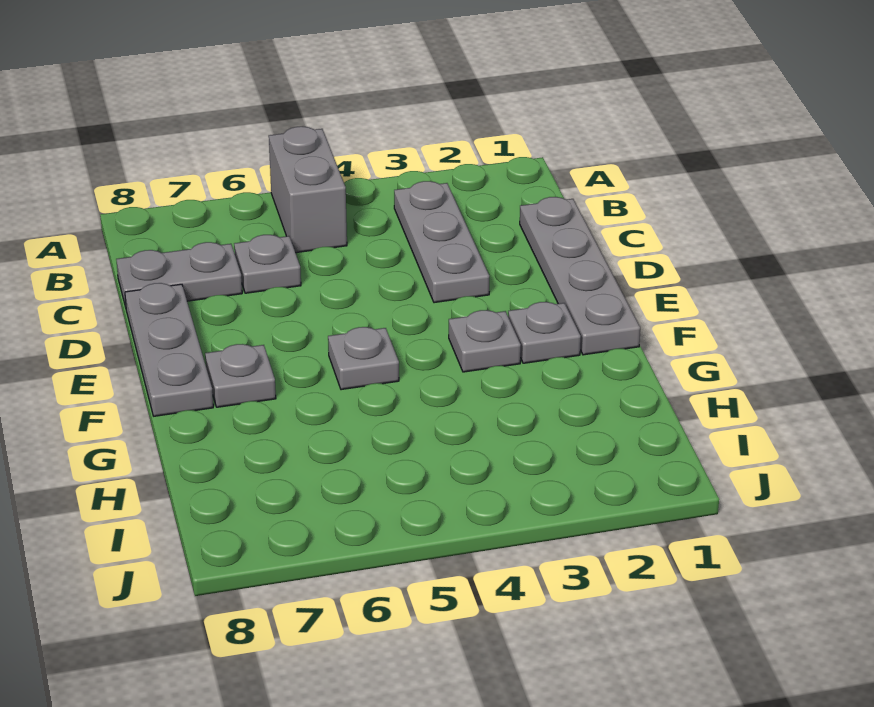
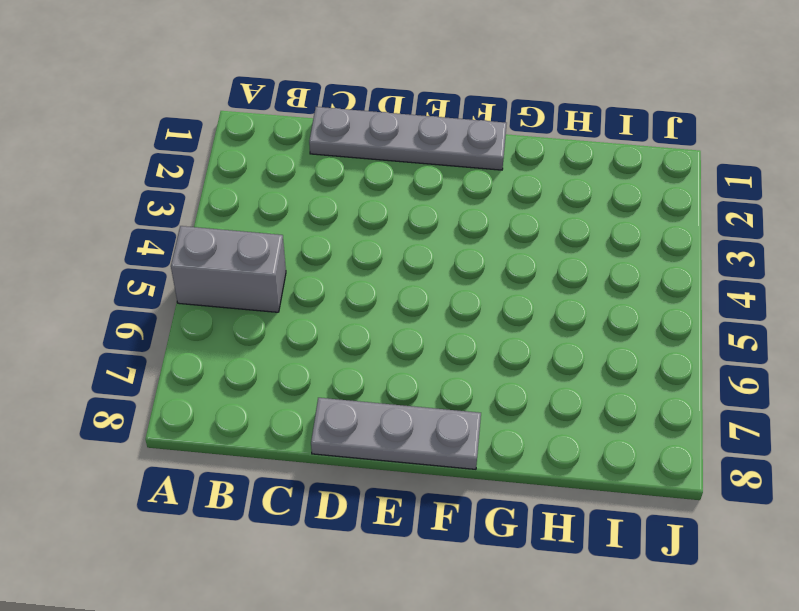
none -> grey plate B3:D3 level 1
none -> grey plate C6 level 1

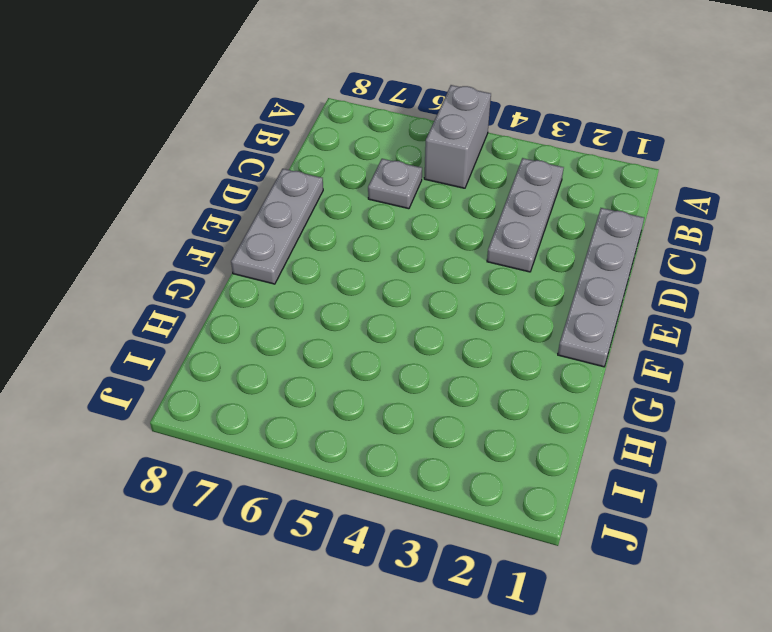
none -> grey plate C7:C8 level 1
none -> grey plate F2 level 1

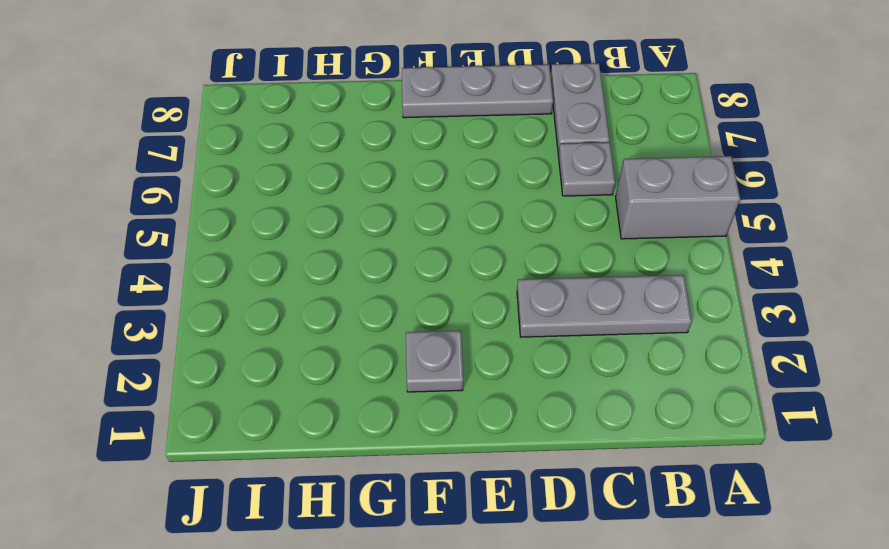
none -> grey plate C1:F1 level 1
none -> grey plate F3 level 1

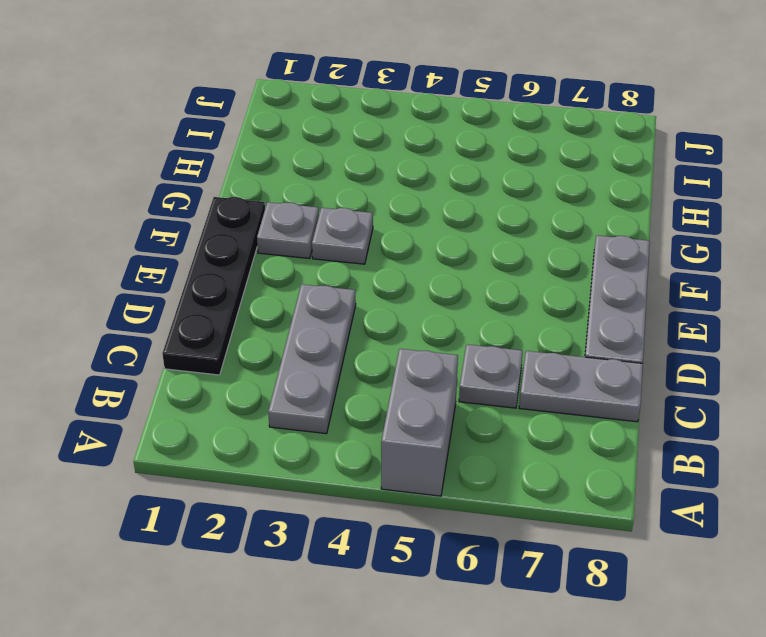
black plate C1:F1 level 1 -> grey plate C1:F1 level 1
none -> grey plate F5 level 1
none -> grey plate F7 level 1

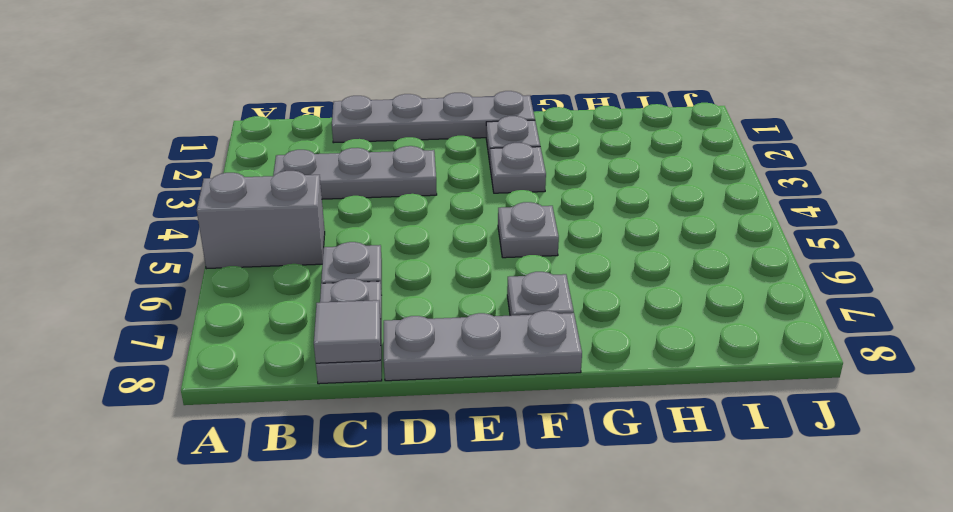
grey tile C8 level 2 -> none

